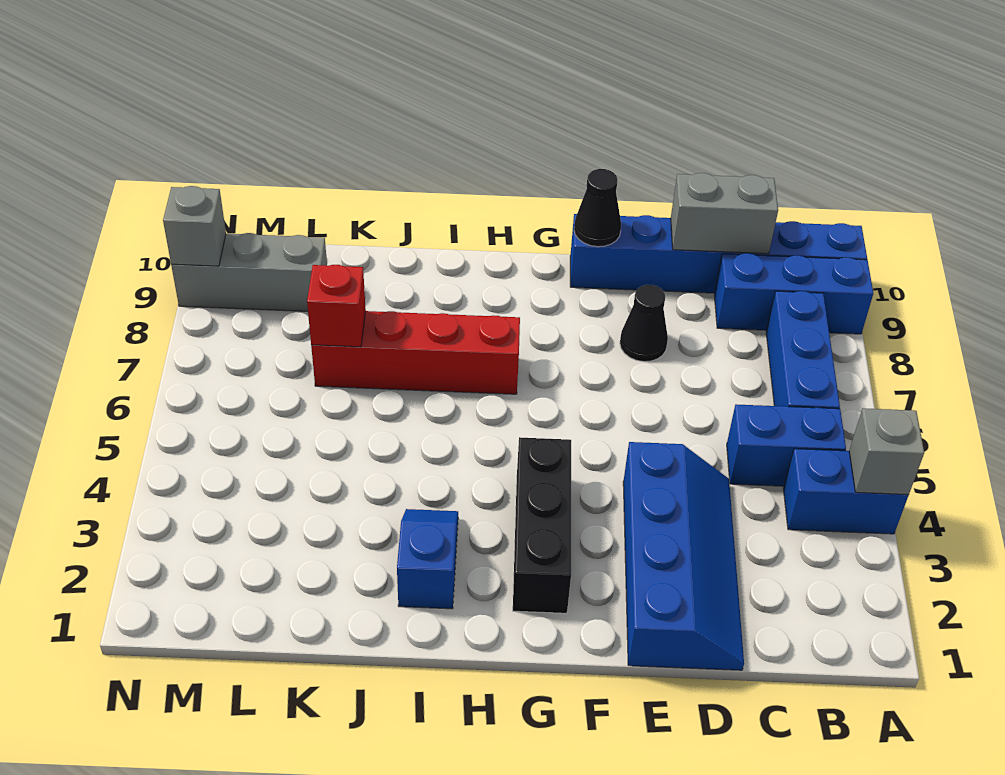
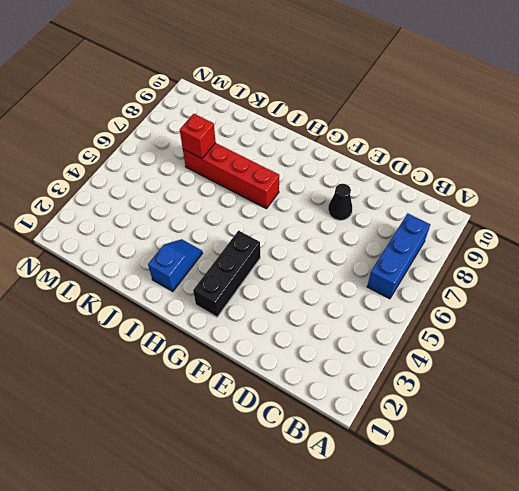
none -> blue brick A4:B4 level 1
none -> blue brick A9:C9 level 1
none -> blue brick A10:F10 level 1

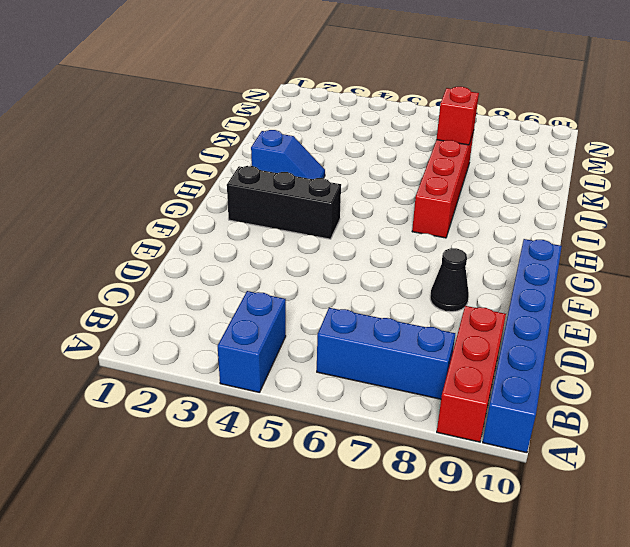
red brick A9:C9 level 1 -> blue brick A9:C9 level 1
none -> blue brick B5:C5 level 1
none -> blue slope D1:E4 level 1 top E
none -> grey brick L9:N9 level 1

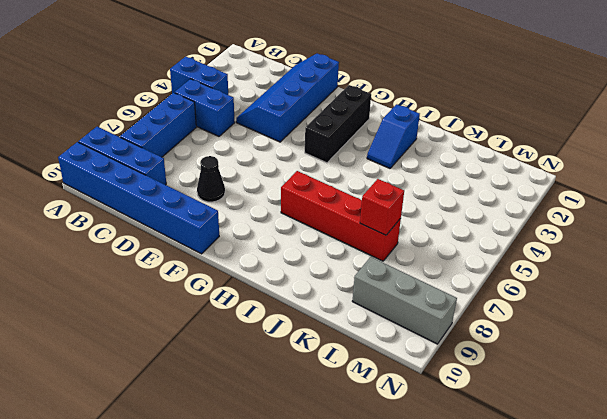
none -> grey brick A4 level 2
none -> grey brick C10:D10 level 2
none -> black cone F10 level 2

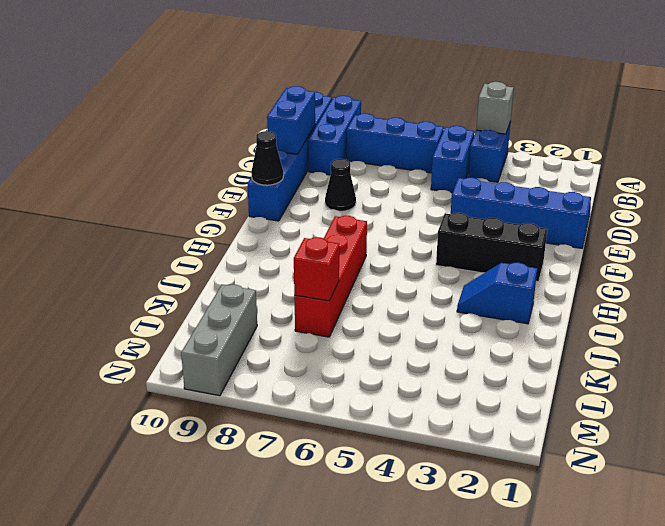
blue brick C10:D10 level 2 -> grey brick C10:D10 level 2
none -> grey brick N9 level 2

